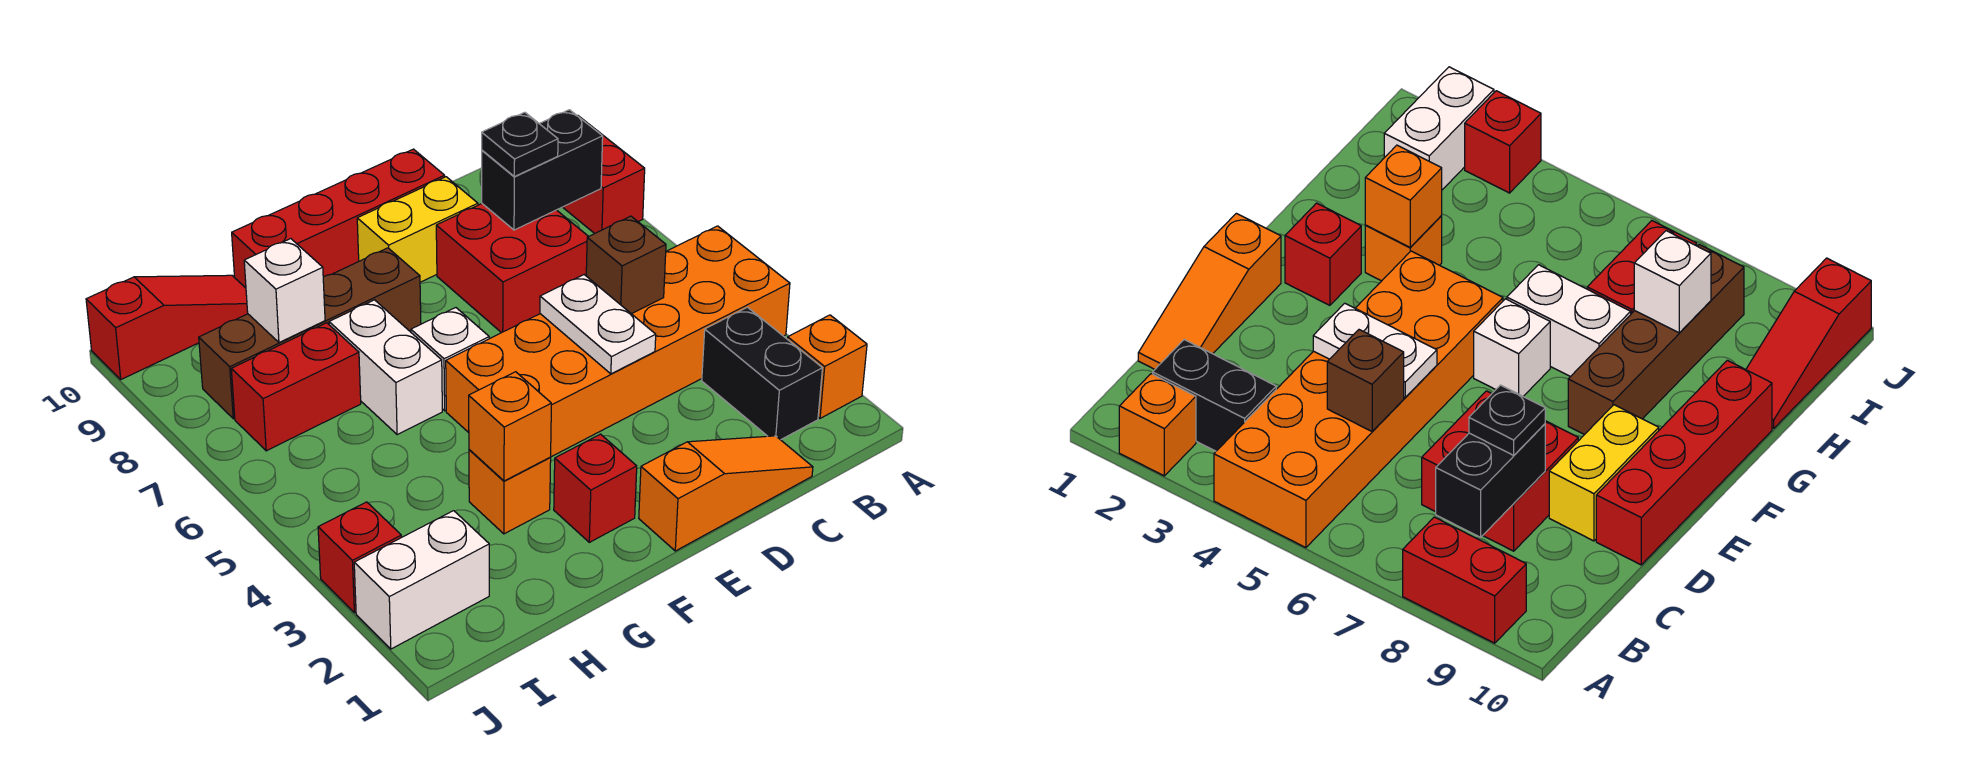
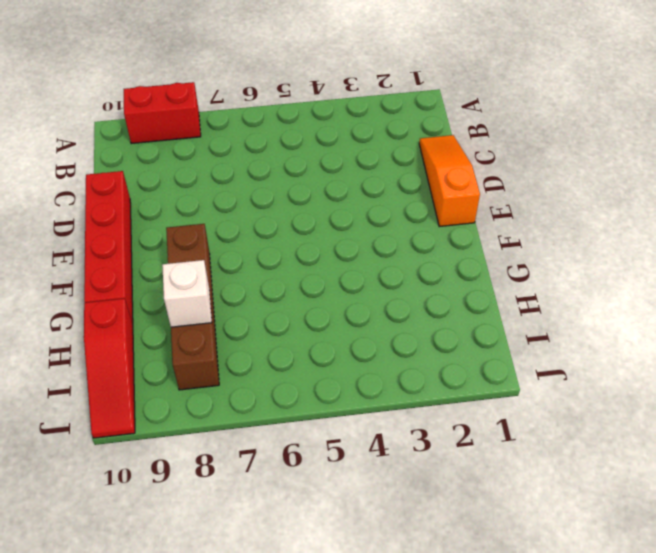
red slope H10:J10 level 1 top H -> red slope H10:J10 level 1 top J
none -> orange brick A2 level 1
none -> orange brick A4:F5 level 1
none -> black brick B2:B3 level 1

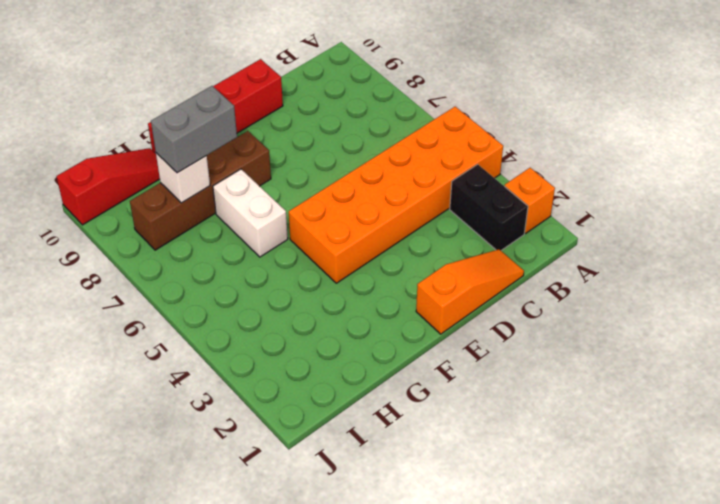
grey brick G8:H8 level 3 -> none
none -> red brick A8:A9 level 1
none -> red brick C7:D8 level 1
none -> yellow brick D9:E9 level 1

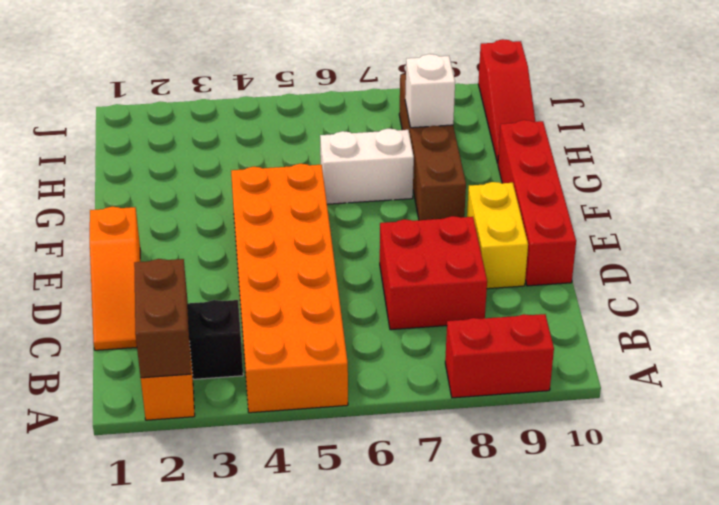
brown brick A2:B2 level 2 -> none
none -> red brick F2 level 1
none -> white brick F6 level 1
none -> orange brick G3 level 1

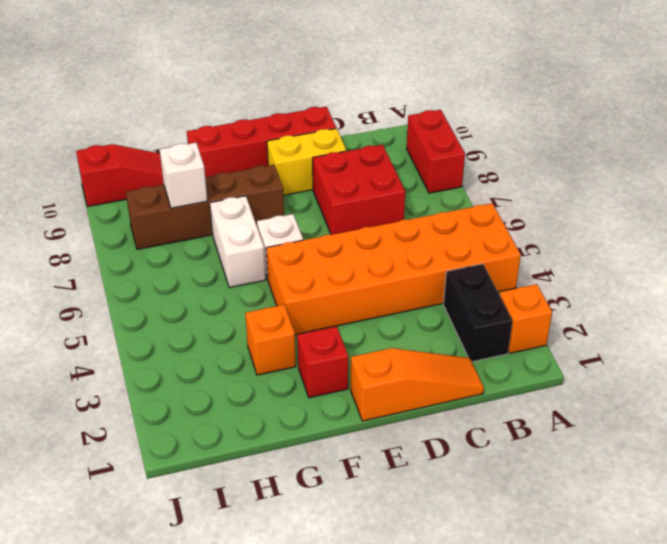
none -> red brick H7:I7 level 1
none -> white brick I2:J2 level 1
none -> red brick J3 level 1

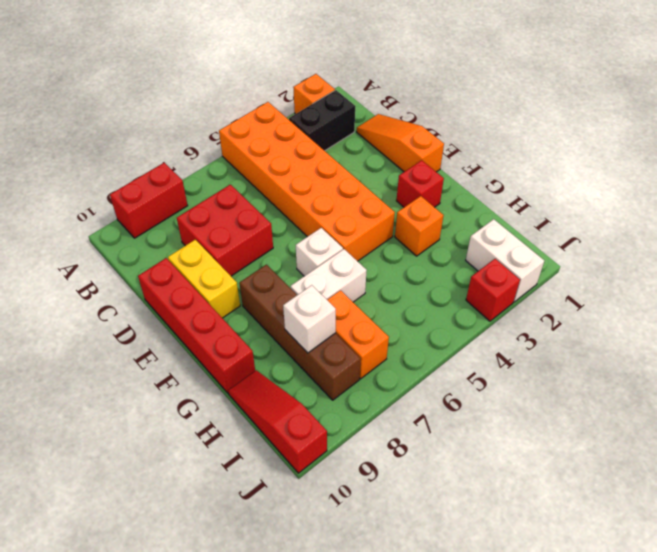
orange brick H7:I7 level 1 -> red brick H7:I7 level 1
none -> black brick B8:C8 level 2
none -> brown brick C5 level 2
none -> white plate D4:D5 level 2

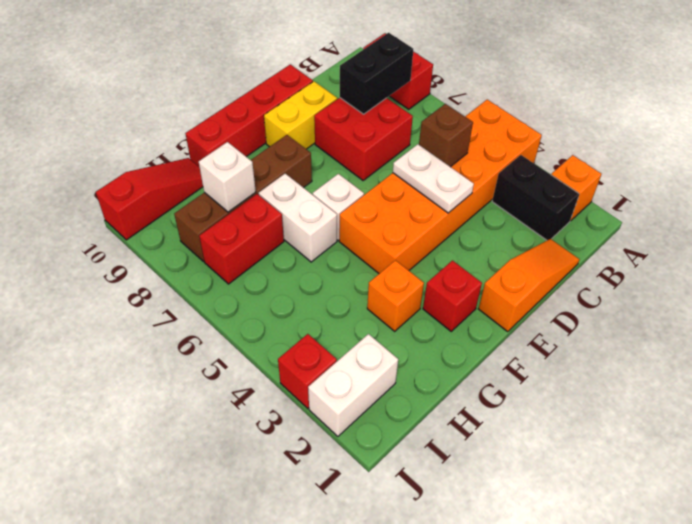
none -> orange brick G3 level 2
none -> black plate C8 level 3

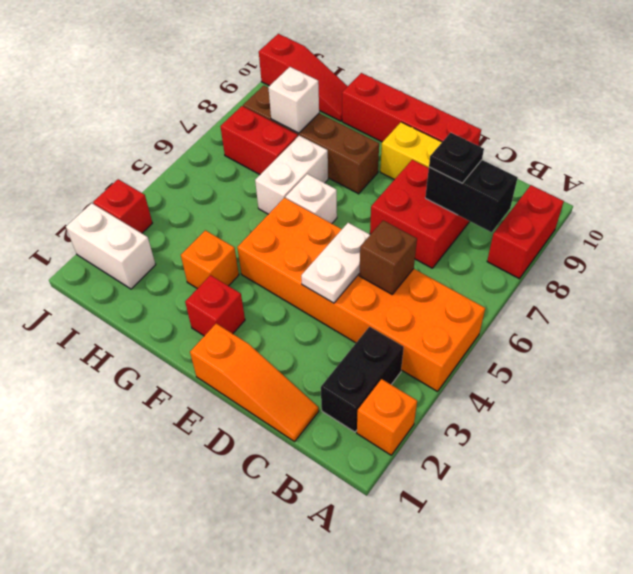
none -> orange brick G3 level 2

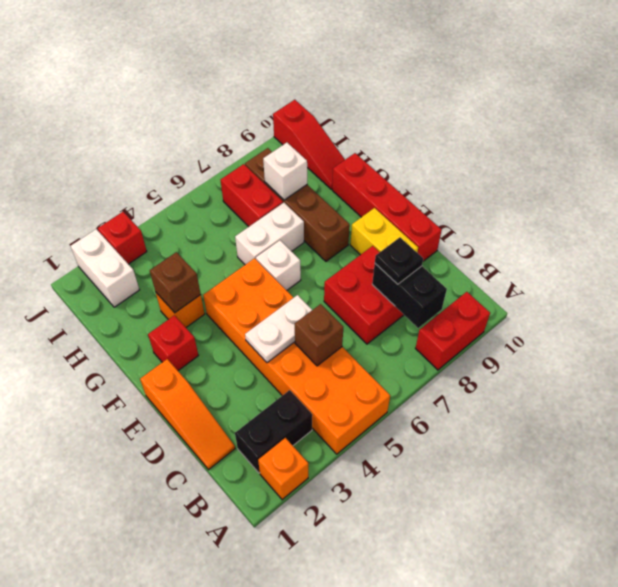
brown brick G3 level 2 -> orange brick G3 level 2

